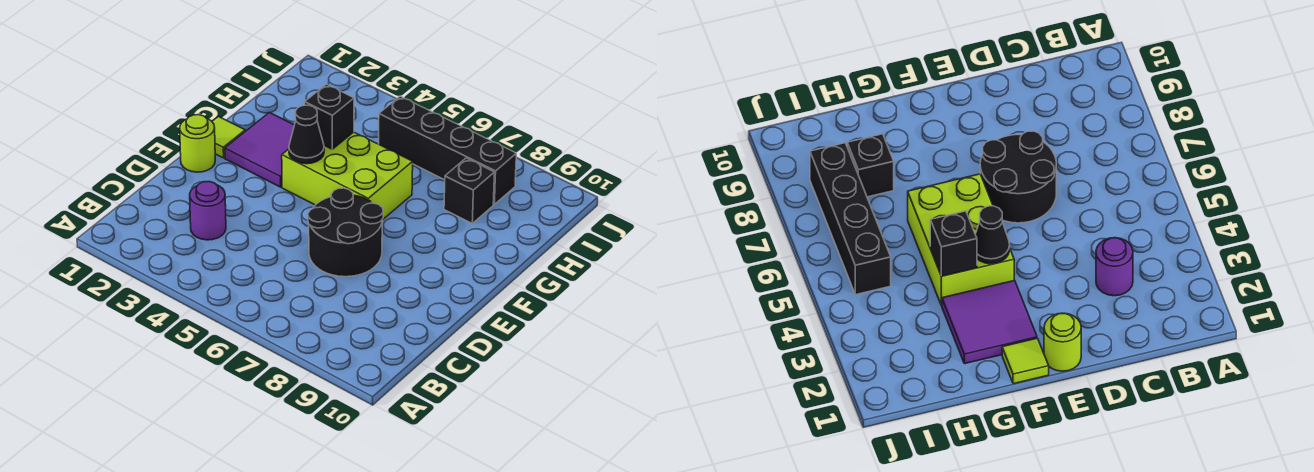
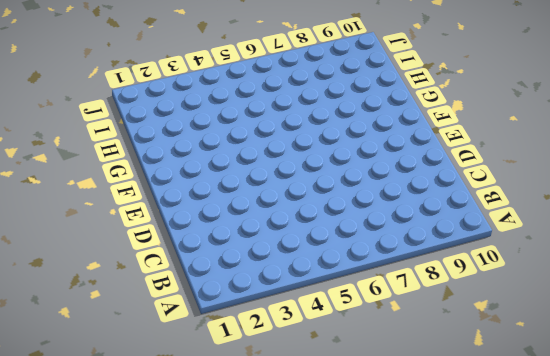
none -> purple round brick C3 level 1
none -> black round brick D6:E7 level 1

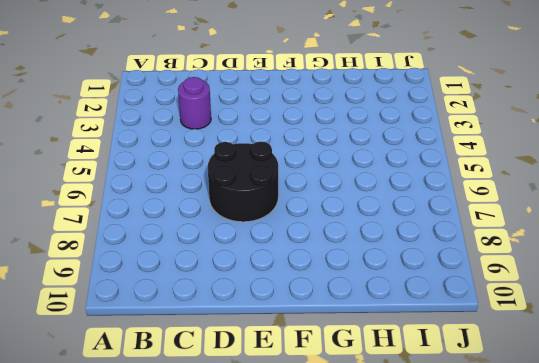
none -> lime round brick E1 level 1
none -> lime tile F1 level 1

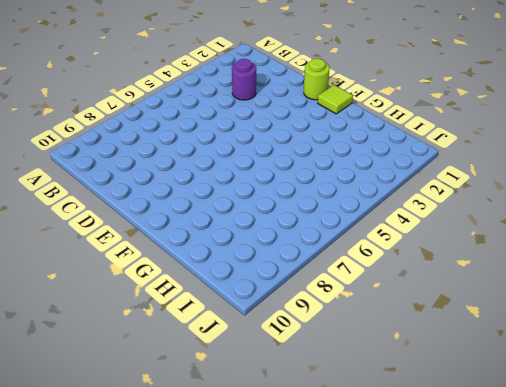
none -> black round brick D6:E7 level 1
none -> purple tile F2:G3 level 1

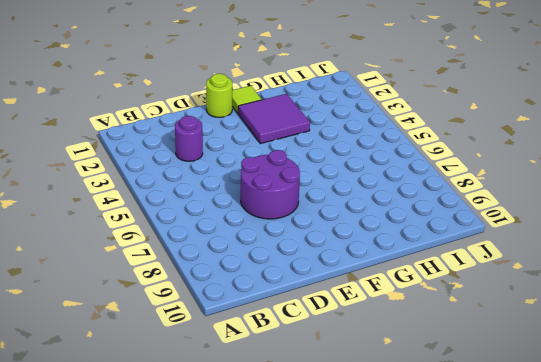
purple round brick D6:E7 level 1 -> black round brick D6:E7 level 1
none -> lime brick F4:G6 level 1
none -> black brick H8 level 1

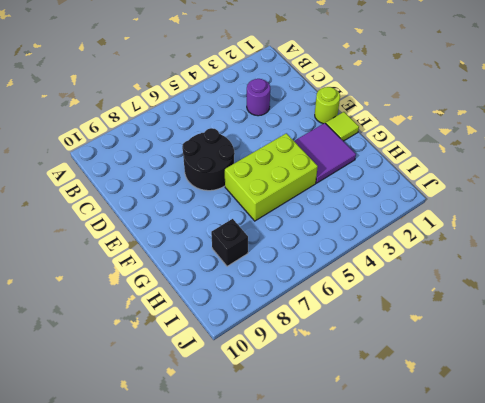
none -> black brick I5:I8 level 1
none -> black cone F4 level 2

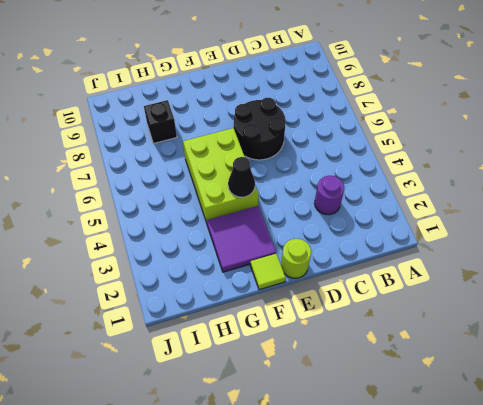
none -> black brick I5:I8 level 1
none -> black brick G4 level 2

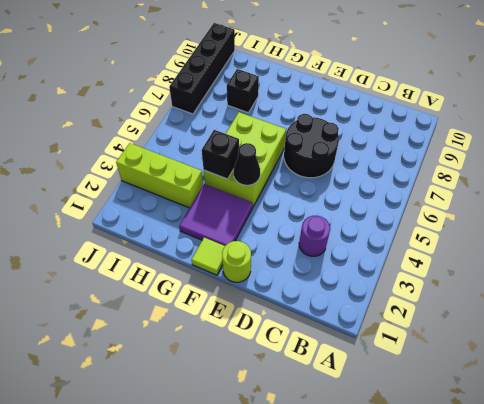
lime brick H3:J3 level 1 -> none
black brick J7:J10 level 1 -> black brick I5:I8 level 1

